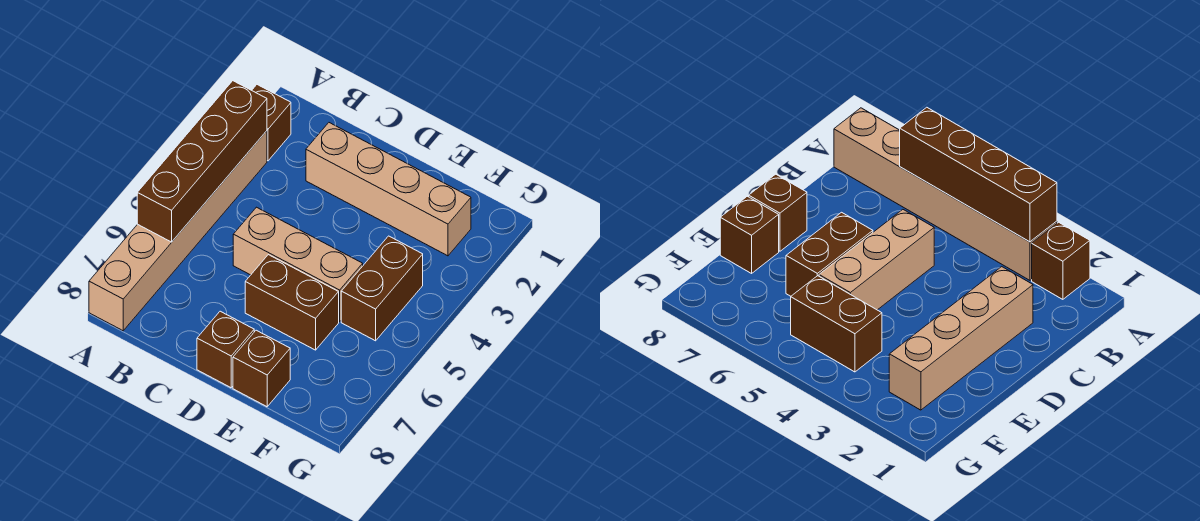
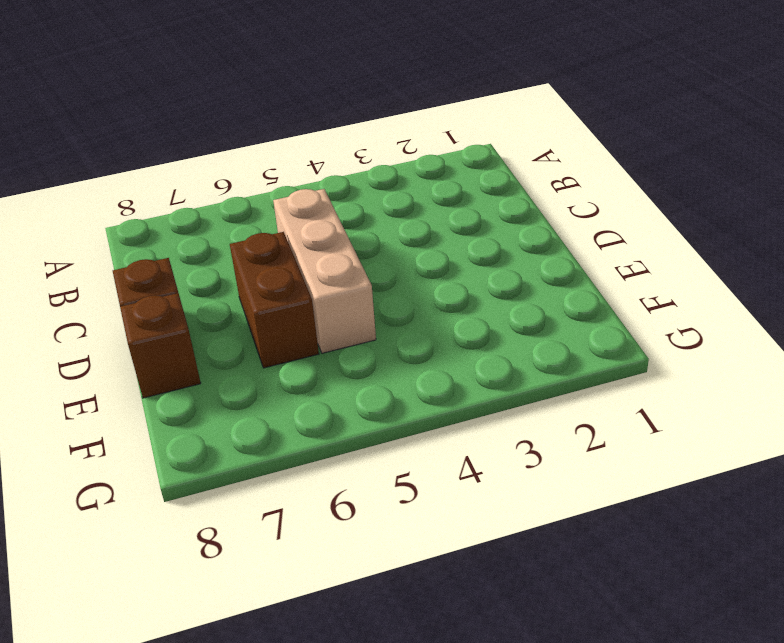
none -> brown brick A2 level 1
none -> tan brick A3:A8 level 1

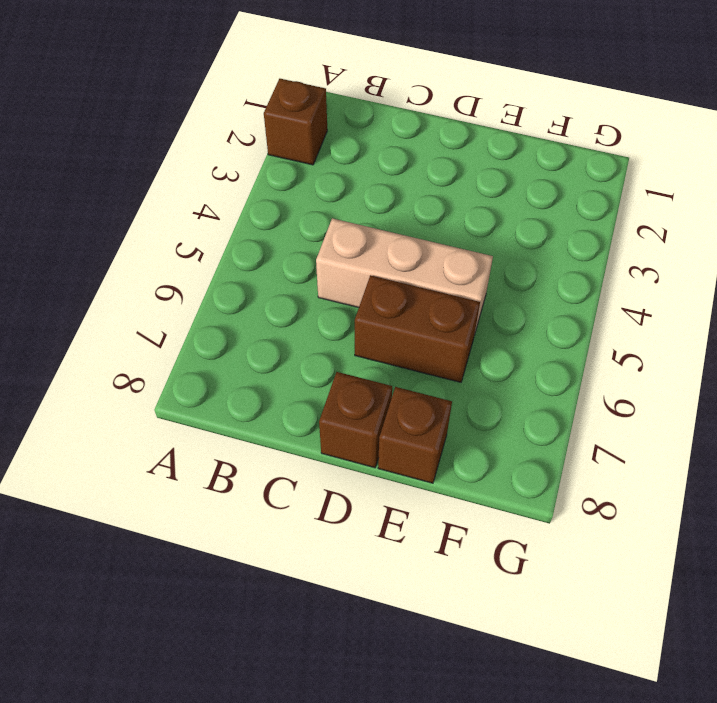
none -> tan brick A3:A8 level 1
none -> tan brick C2:F2 level 1

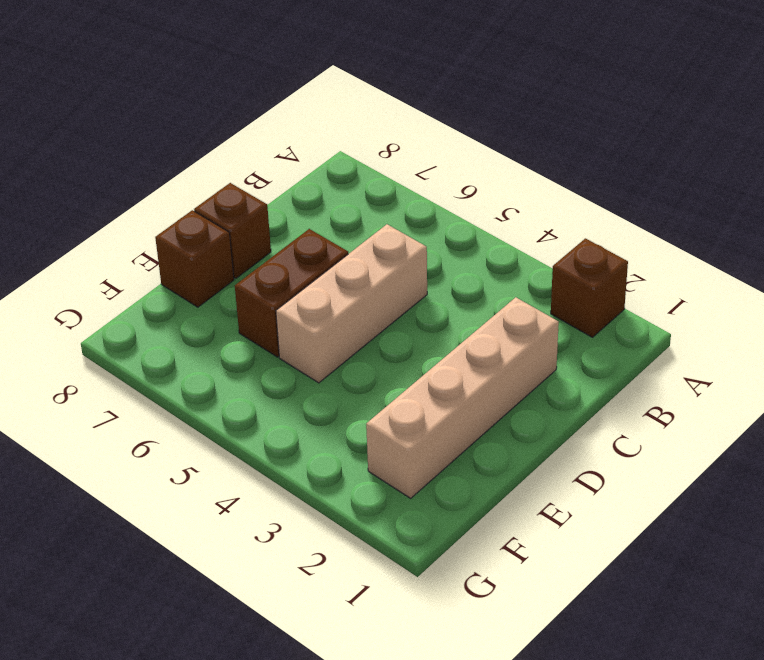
none -> tan brick A3:A8 level 1
none -> brown brick F4:F5 level 1

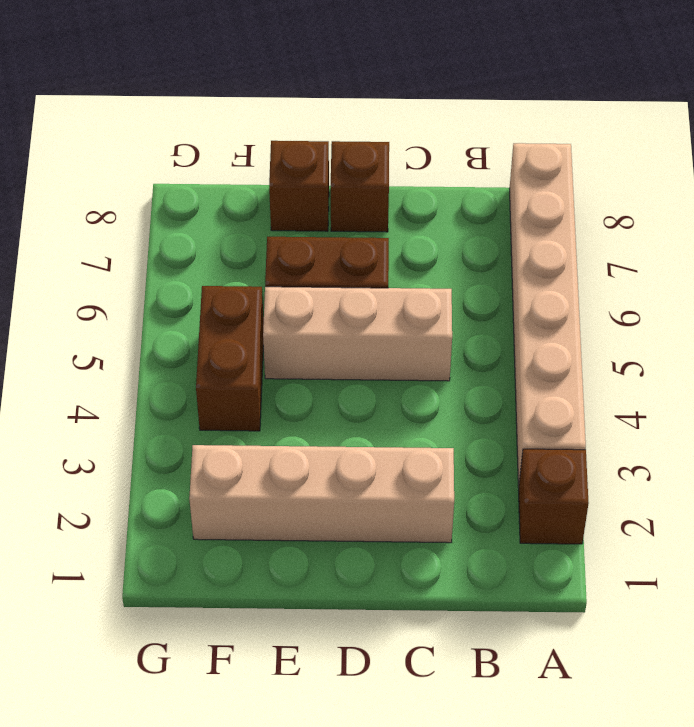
none -> brown brick A3:A6 level 2

